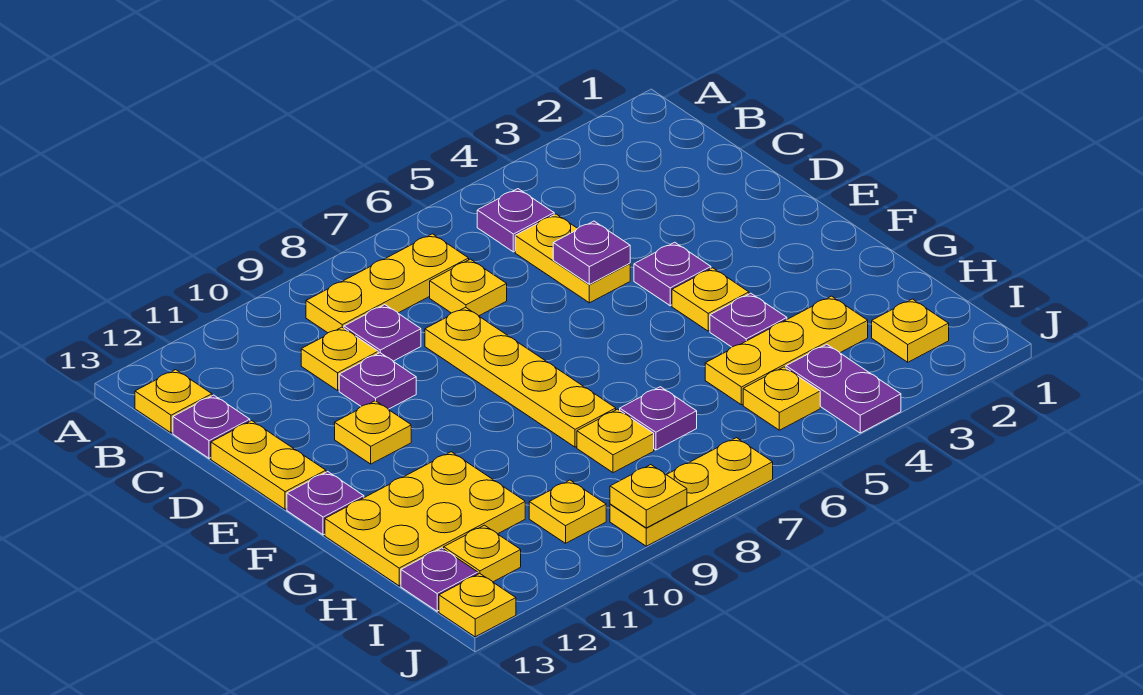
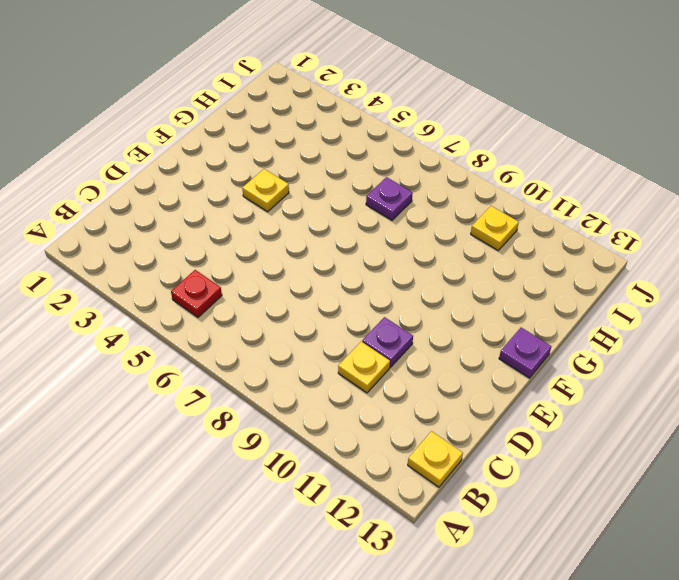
red plate B5 level 1 -> purple plate B5 level 1
none -> yellow plate B7:B9 level 1
none -> yellow plate C5:D5 level 1
none -> yellow plate C7 level 1
none -> purple plate C9 level 1

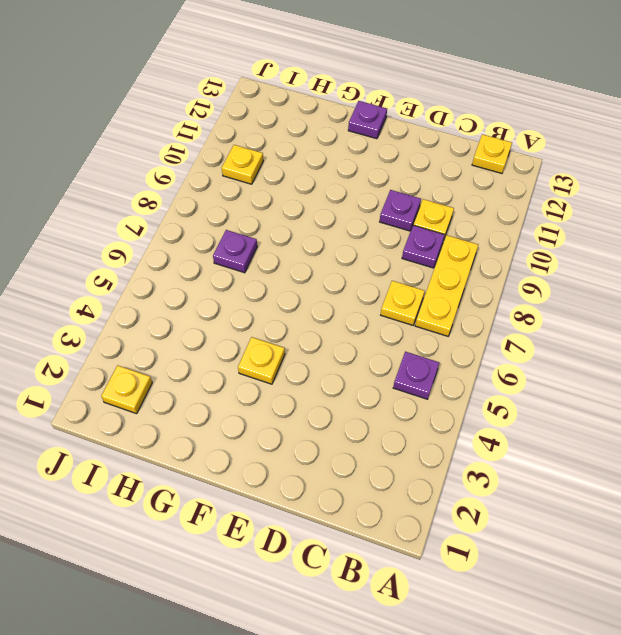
none -> yellow plate C5:D5 level 1
none -> purple plate C13 level 1
none -> yellow plate D8:G8 level 1
none -> yellow plate D13:E13 level 1

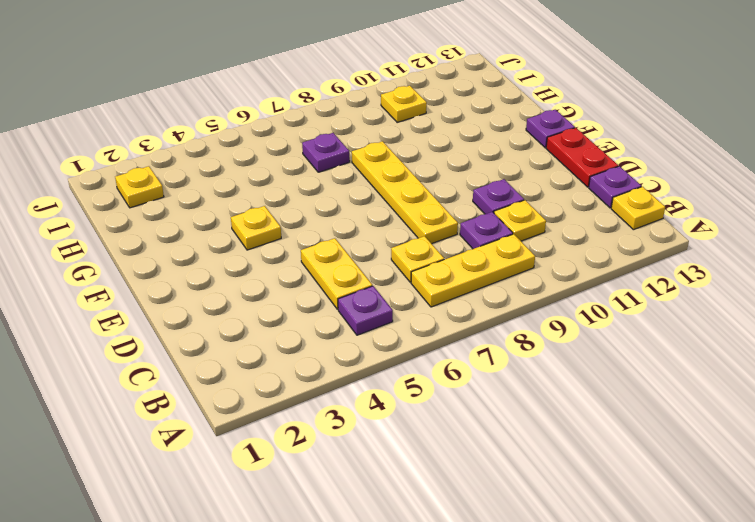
red plate D13:E13 level 1 -> yellow plate D13:E13 level 1
none -> purple plate E4 level 1
none -> yellow plate E11 level 1
none -> purple plate G4 level 1
none -> yellow plate G11:H13 level 1

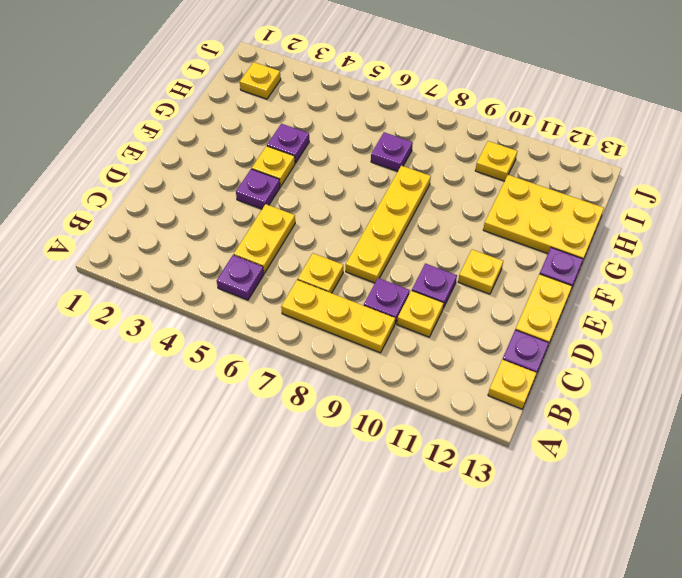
none -> yellow plate H3:H5 level 1
none -> yellow plate H8 level 1
none -> purple plate I4:J4 level 1
none -> yellow plate I5 level 1

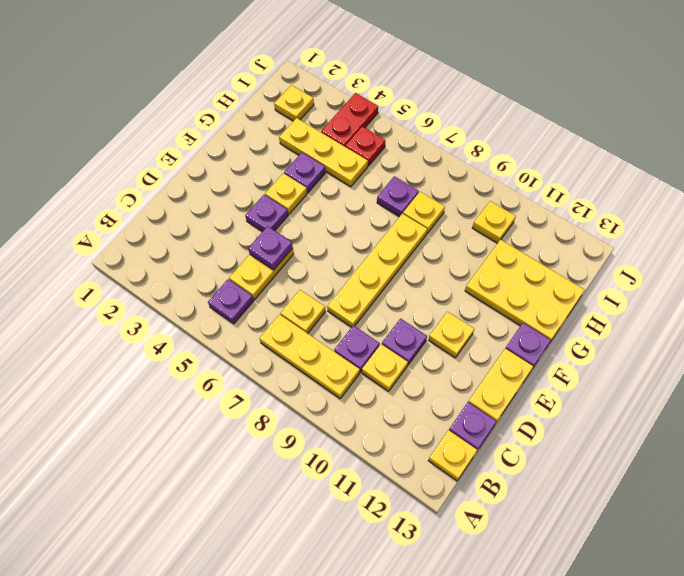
red plate I4:J4 level 1 -> purple plate I4:J4 level 1
red plate I5 level 1 -> yellow plate I5 level 1
none -> yellow plate I12 level 1
none -> purple plate I13 level 1
none -> yellow plate J7:J9 level 1
none -> yellow plate J13 level 1

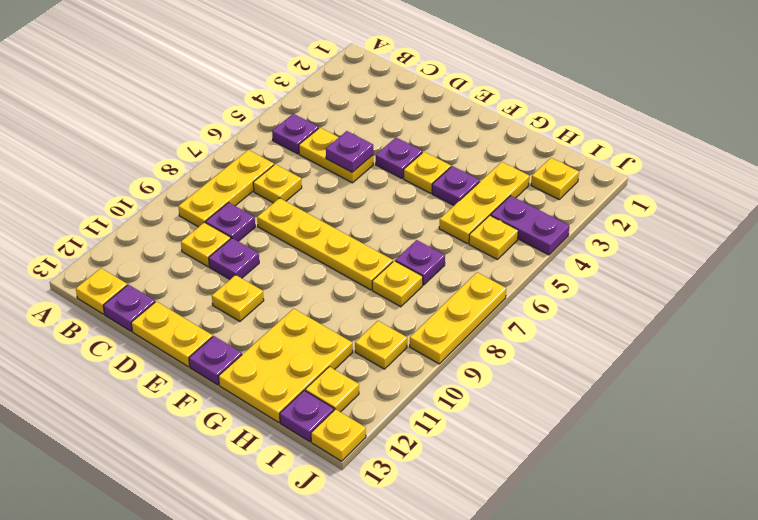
none -> yellow plate J9 level 2

